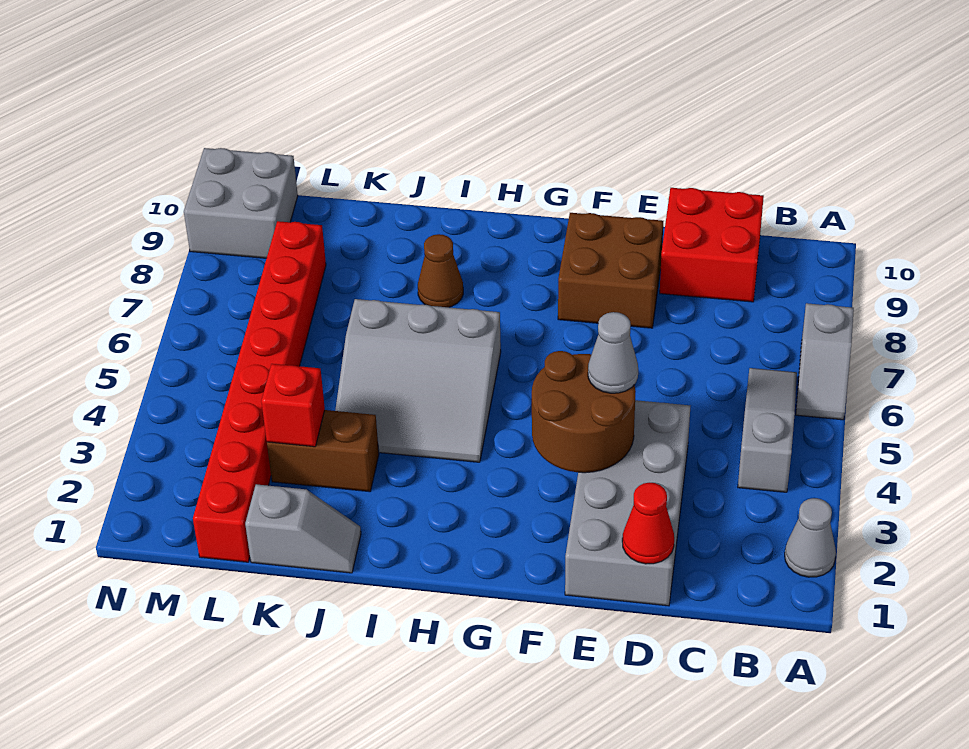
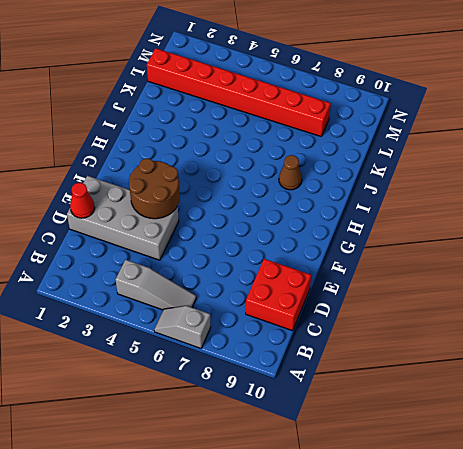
none -> grey cone A2 level 1
none -> brown brick E8:F9 level 1
none -> grey slope H4:J6 level 1 top 6

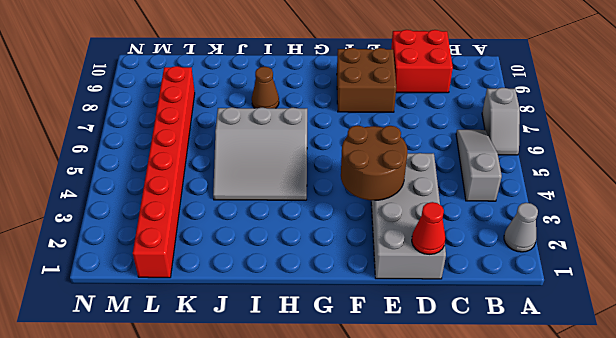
none -> grey slope J1:K1 level 1 top K
none -> brown brick J3:K3 level 1
none -> grey brick M9:N10 level 1

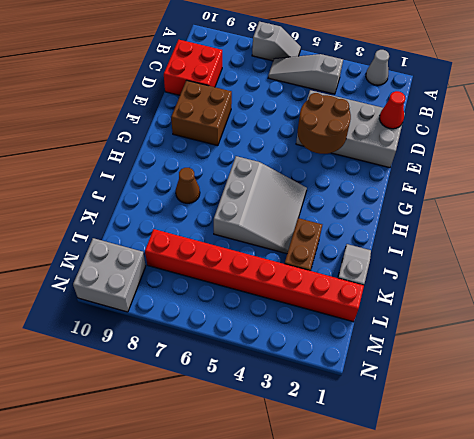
none -> red brick K3 level 2
none -> grey cone E4 level 3

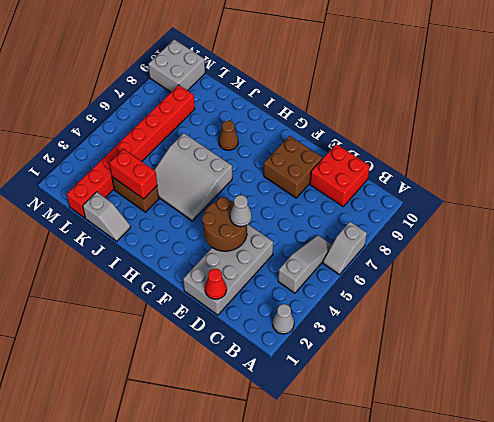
red brick J3:K3 level 2 -> red brick K3 level 2

